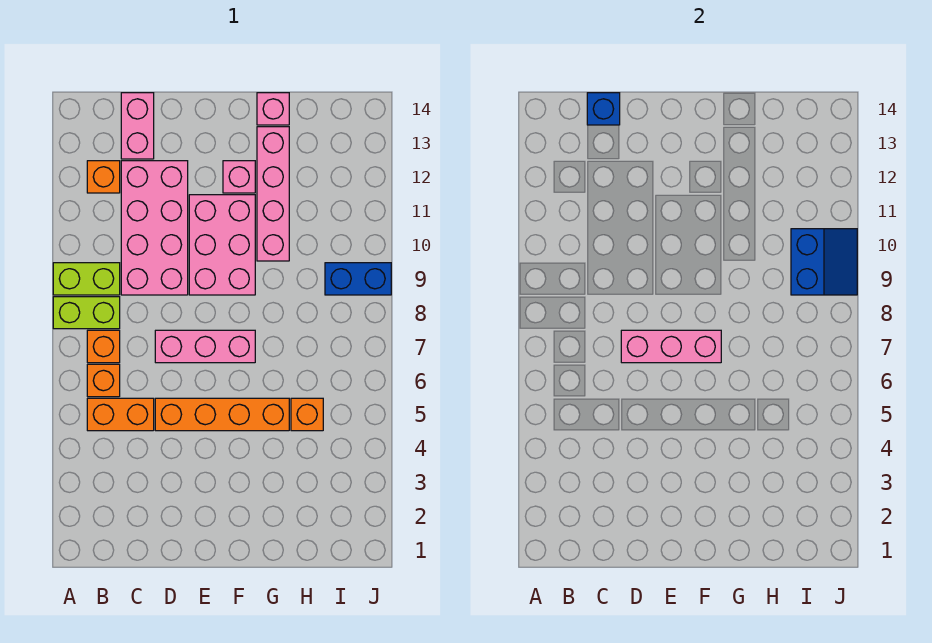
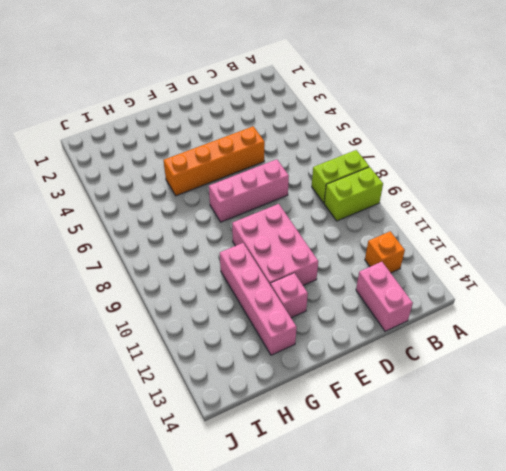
none -> orange brick B5:C5 level 1
none -> orange brick B6 level 1
none -> orange brick B7 level 1

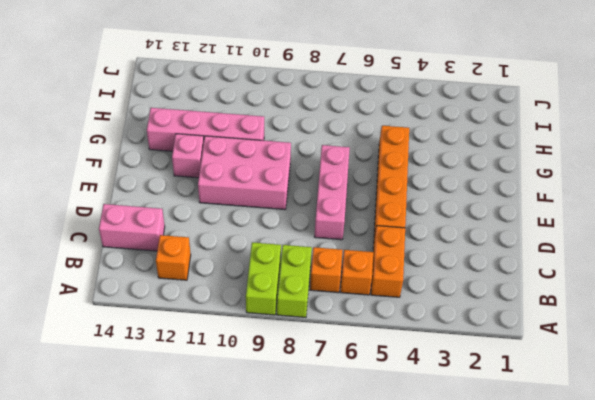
none -> pink brick C9:D12 level 1
none -> pink brick G14 level 1
none -> orange brick H5 level 1

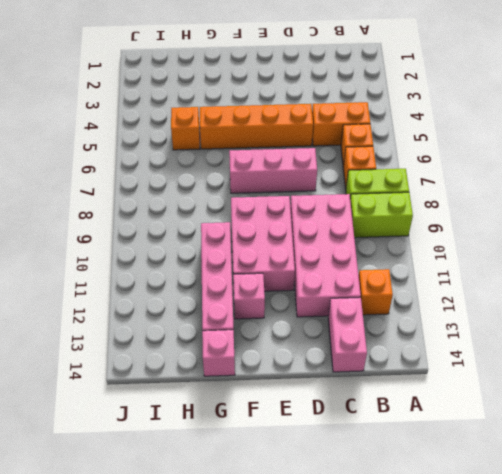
none -> blue brick I9:J9 level 1
none -> blue brick C14 level 2
none -> pink brick D7:F7 level 2

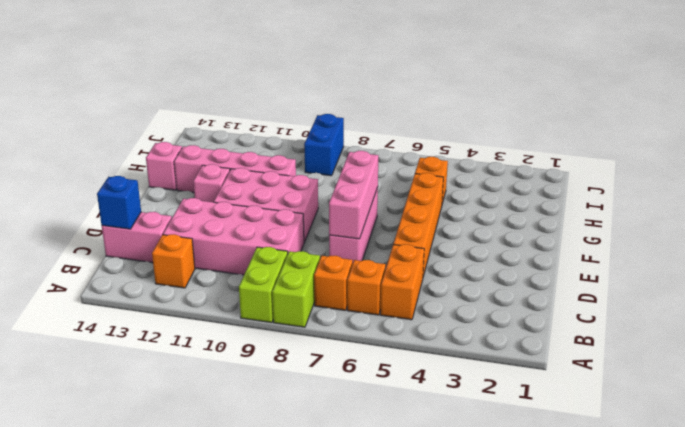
none -> blue slope I9:J10 level 2 top I

